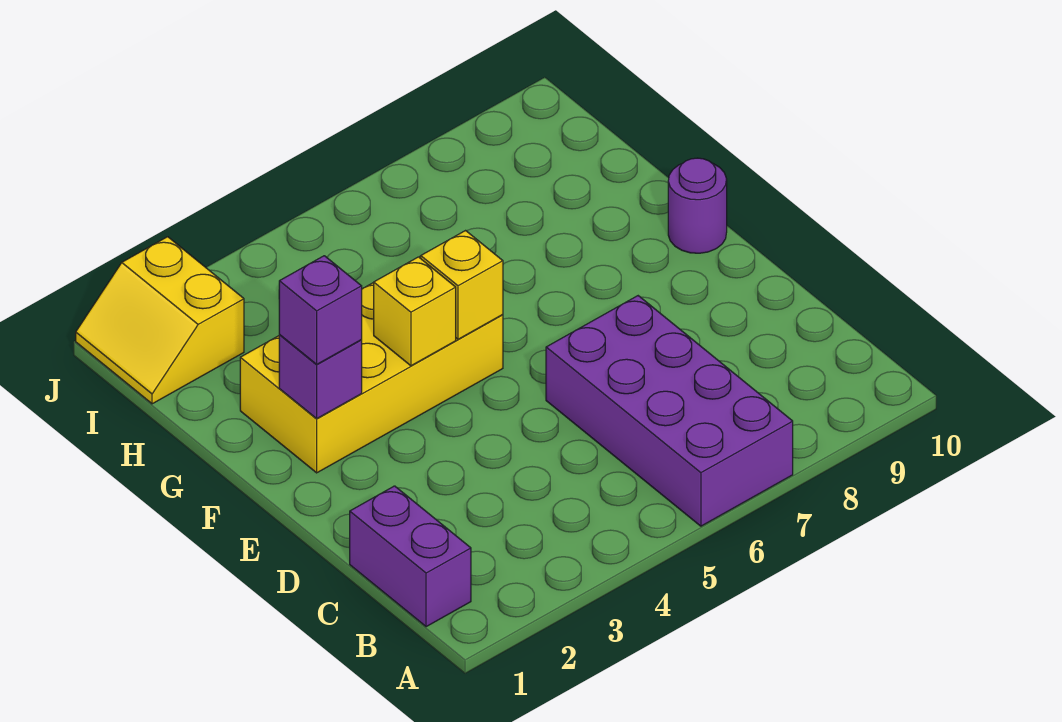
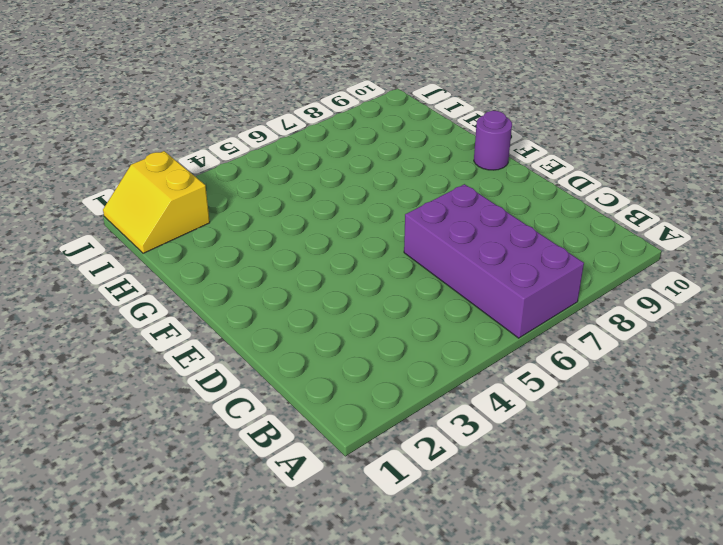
none -> purple brick B1:C1 level 1
none -> yellow brick F2:G5 level 1

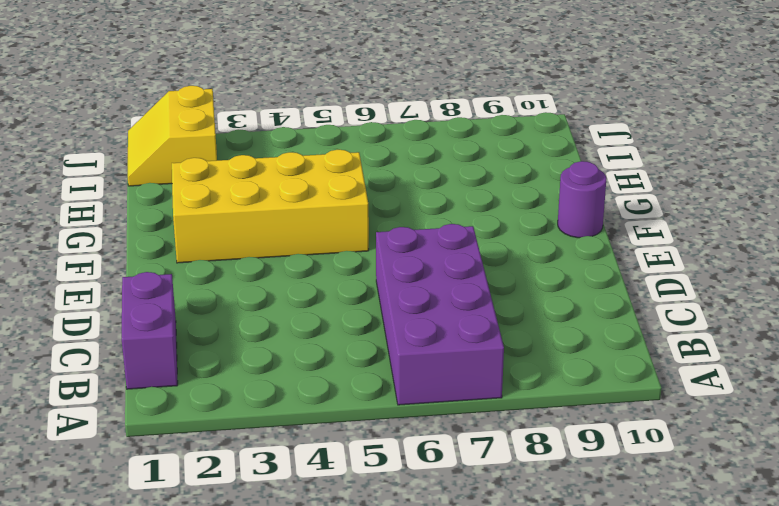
none -> purple brick F2 level 2
none -> yellow brick F4 level 2

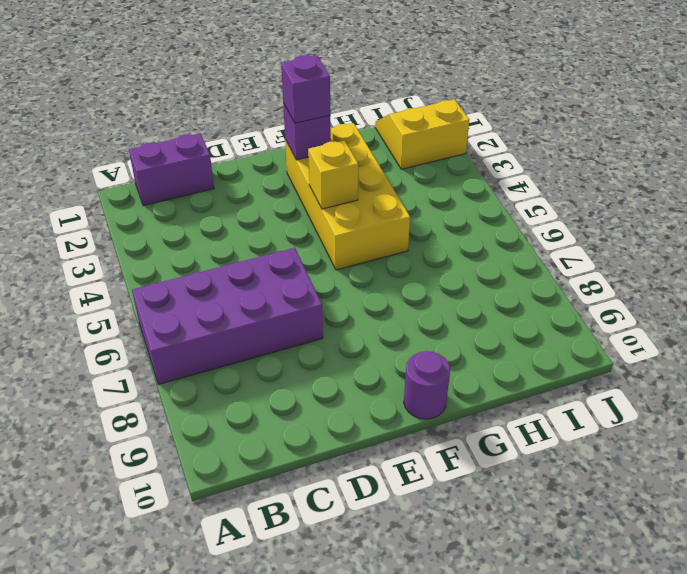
none -> yellow brick F5 level 2

